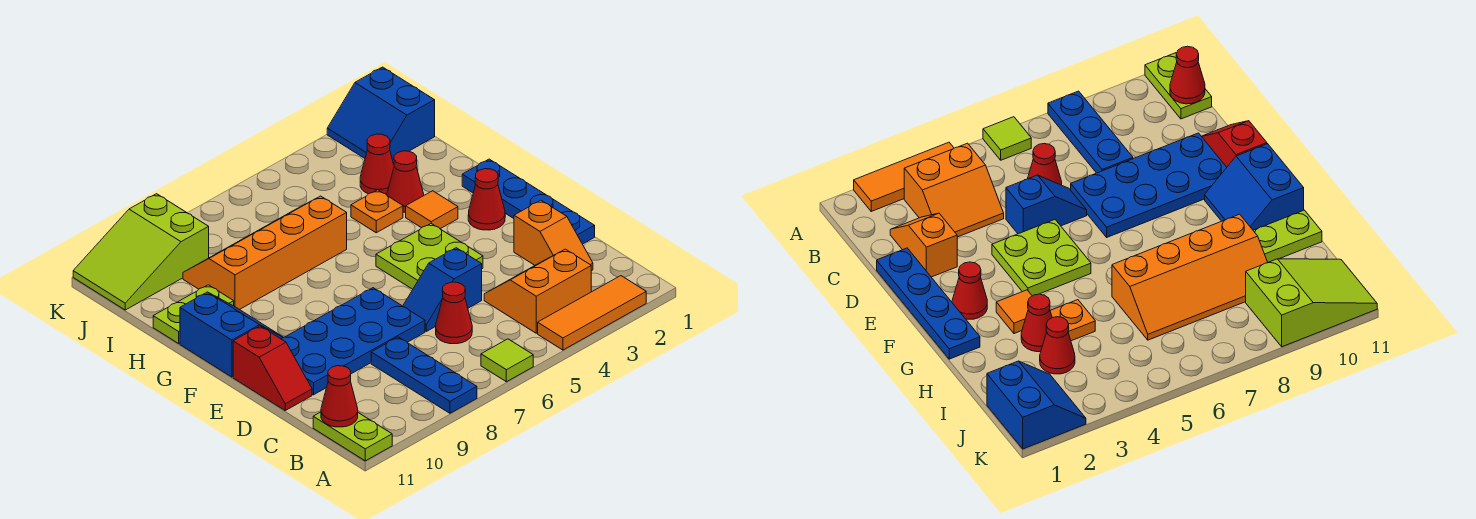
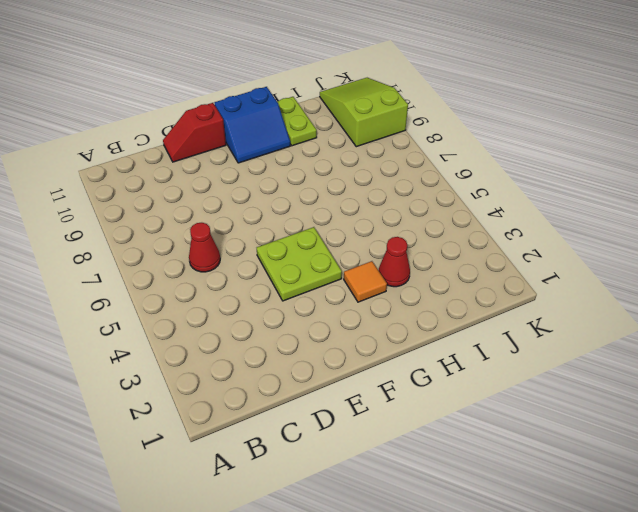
none -> orange tile A2:A4 level 1
none -> lime tile A6 level 1
none -> blue plate A8:C8 level 1

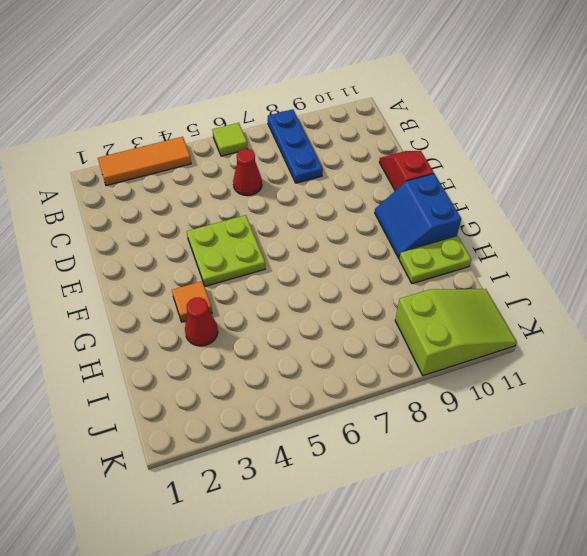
none -> lime plate A11:B11 level 1
none -> orange slope B3:C4 level 1 top B
none -> orange slope C2:D2 level 1 top D

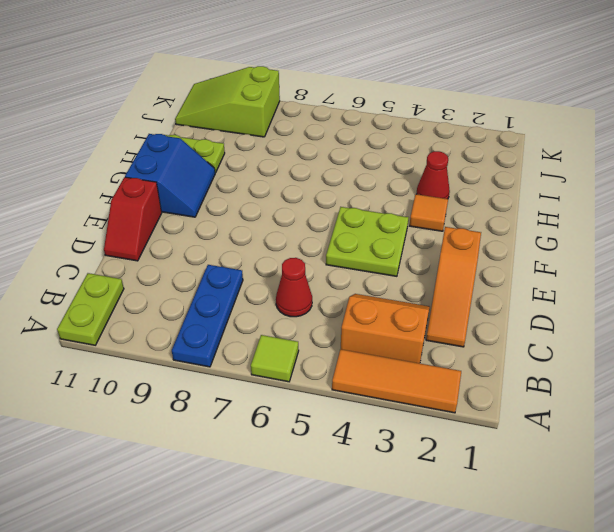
orange slope C2:E2 level 1 top E -> orange slope C2:D2 level 1 top D
none -> blue plate D1:G1 level 1
none -> blue slope D5:D6 level 1 top 5
none -> blue plate D7:E10 level 1

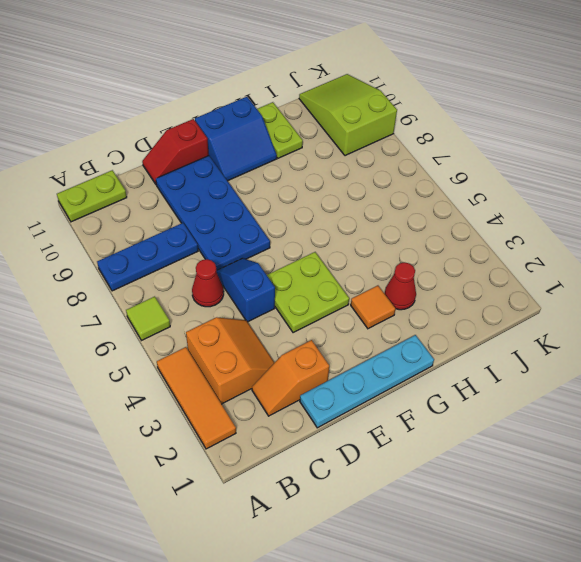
cyan plate D1:G1 level 1 -> blue plate D1:G1 level 1
none -> red cone F2 level 1
none -> orange plate H4 level 1
none -> orange slope H6:I9 level 1 top H

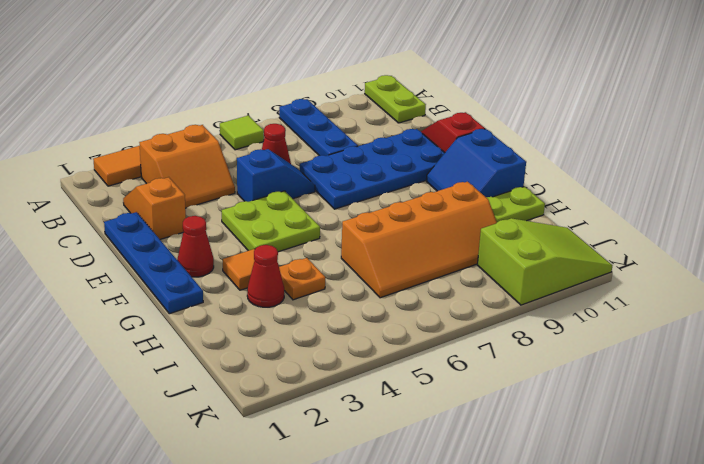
none -> red cone I3 level 1
none -> blue slope J1:K2 level 1 top 1
none -> red cone B11 level 2

